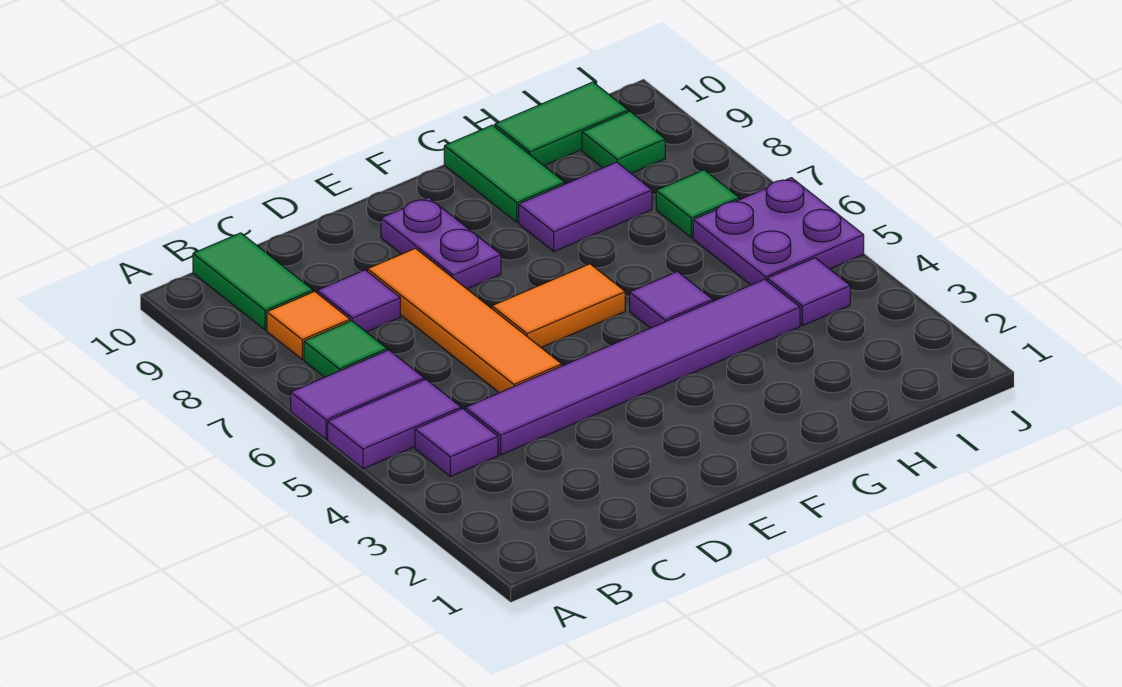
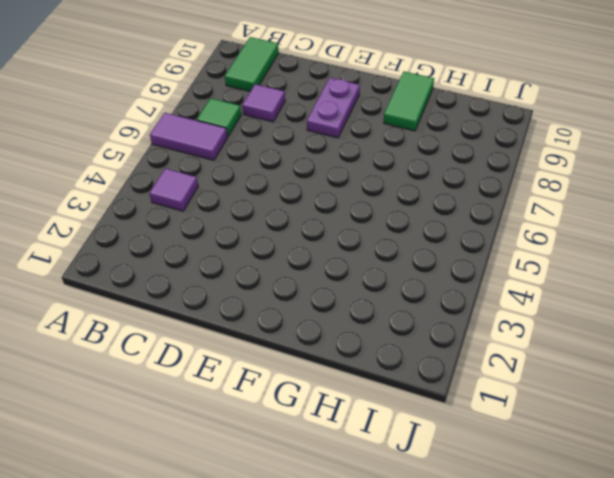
none -> purple tile A5:B5 level 1
none -> orange tile B8 level 1
none -> purple tile C4:H4 level 1

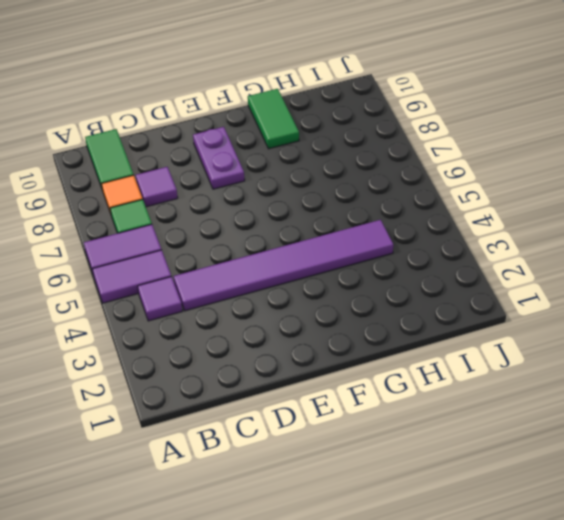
none -> orange tile D5:D8 level 1
none -> orange tile E6:F6 level 1
none -> purple tile G5 level 1

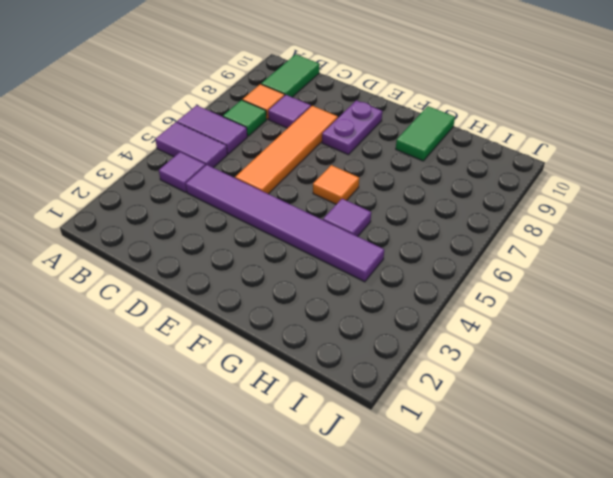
orange tile F6 level 1 -> orange tile E6:F6 level 1
none -> purple tile G8:H8 level 1
none -> green tile H10:I10 level 1
none -> purple tile I4 level 1

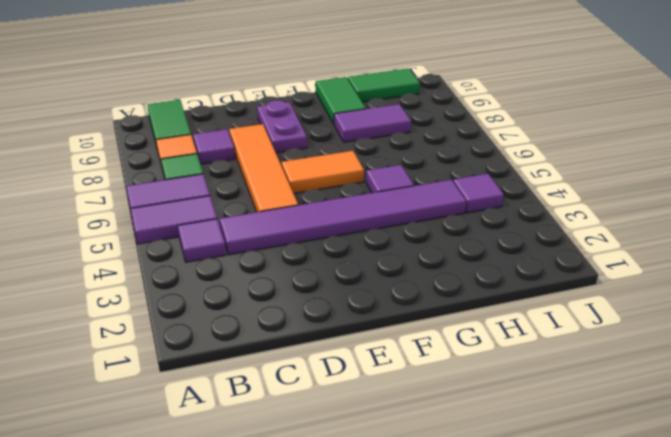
none -> purple plate I5:J6 level 1
none -> green tile I7 level 1
none -> green tile I9 level 1

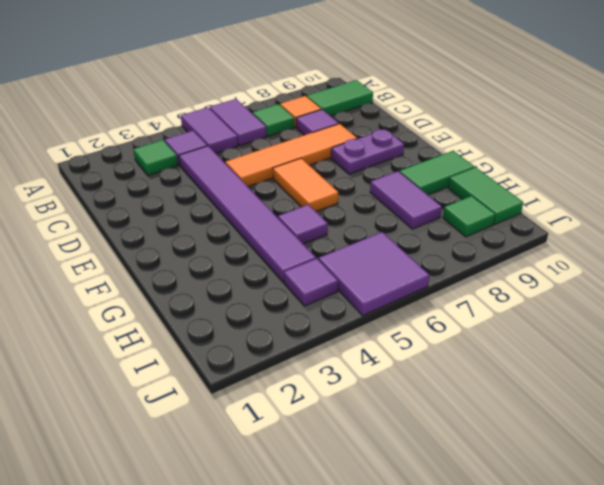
green tile B3 level 1 -> green tile I7 level 1
purple tile I5:J6 level 1 -> purple plate I5:J6 level 1

